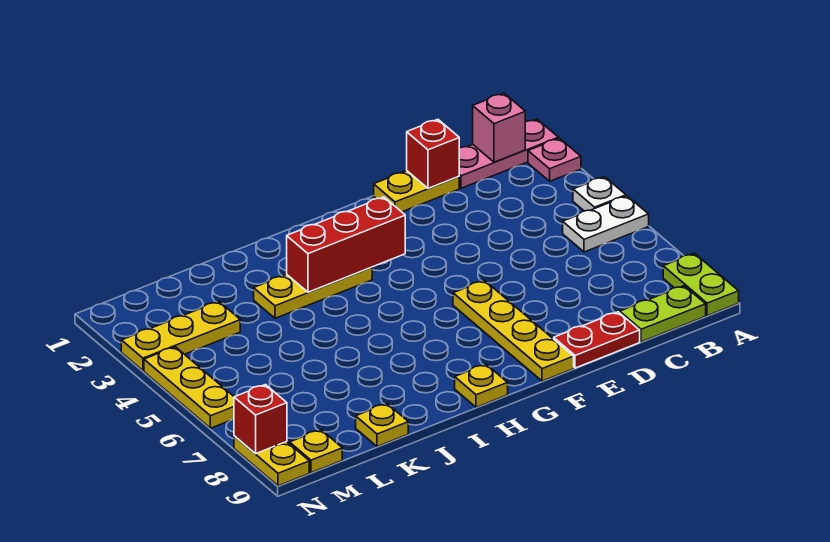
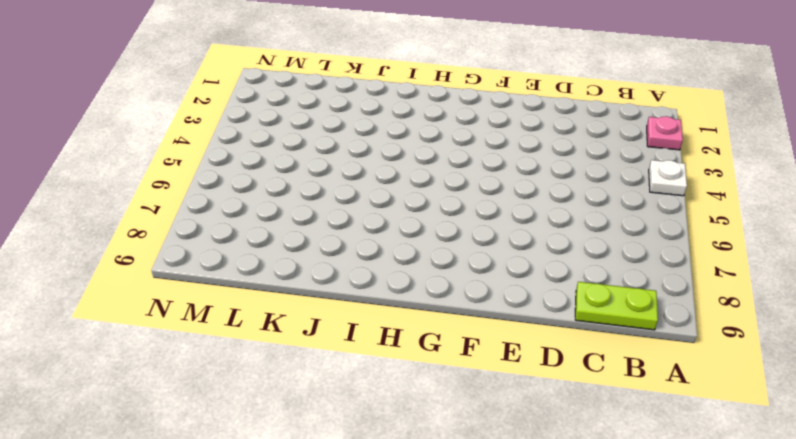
none -> pink plate A1:C1 level 1
none -> white plate A5:B5 level 1
none -> lime plate A8:A9 level 1

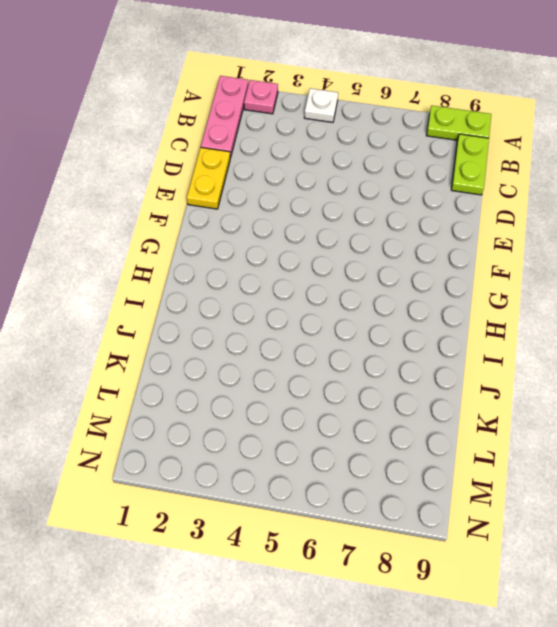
none -> white plate A5:B5 level 1
none -> red plate D9:E9 level 1
none -> yellow plate F6:F9 level 1

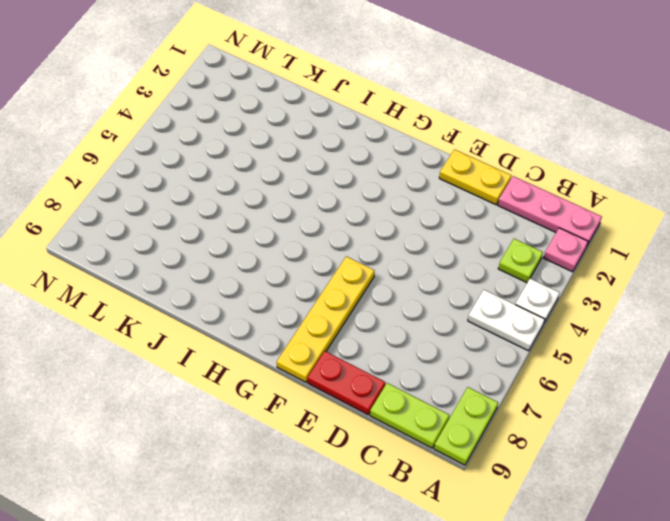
lime plate B3 level 1 -> none
none -> yellow plate H3:J3 level 1
none -> yellow plate H9 level 1
none -> yellow plate K9 level 1

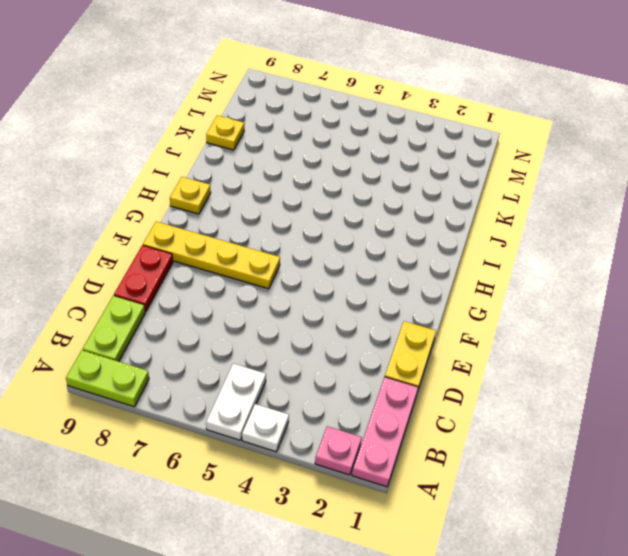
none -> yellow plate H3:J3 level 1
none -> yellow plate L3:N3 level 1
none -> yellow plate M9 level 1

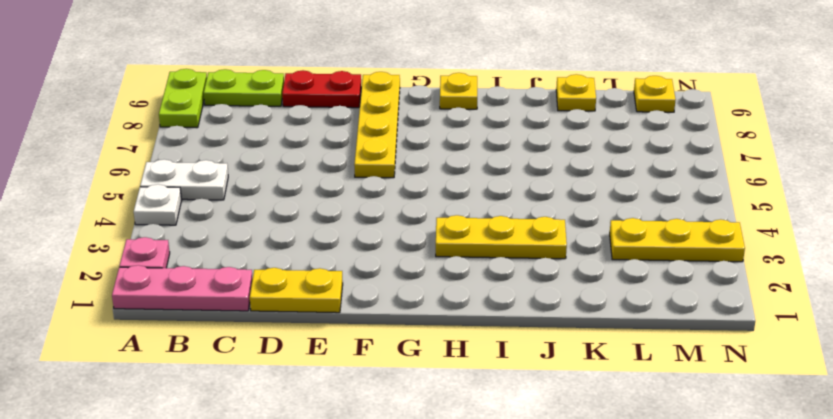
none -> yellow plate N4:N6 level 1
none -> yellow plate N8:N9 level 1
none -> pink brick B1 level 2

